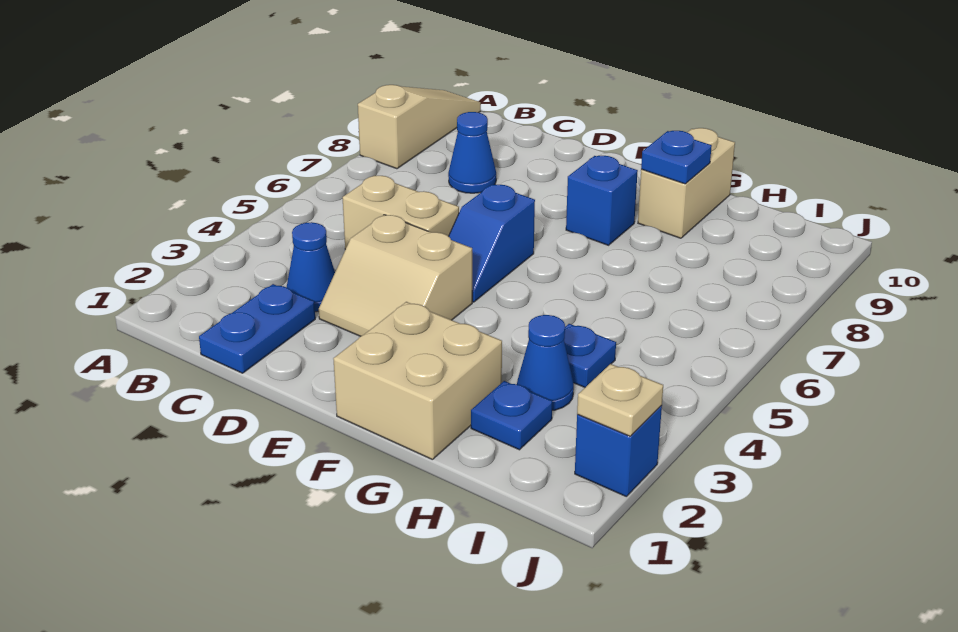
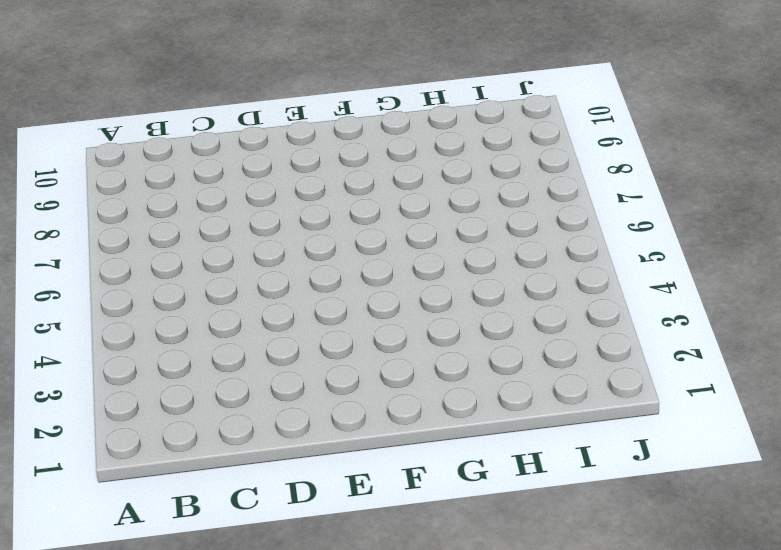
none -> tan slope A8:A10 level 1 top 8
none -> blue plate C1:C2 level 1
none -> blue cone C3 level 1

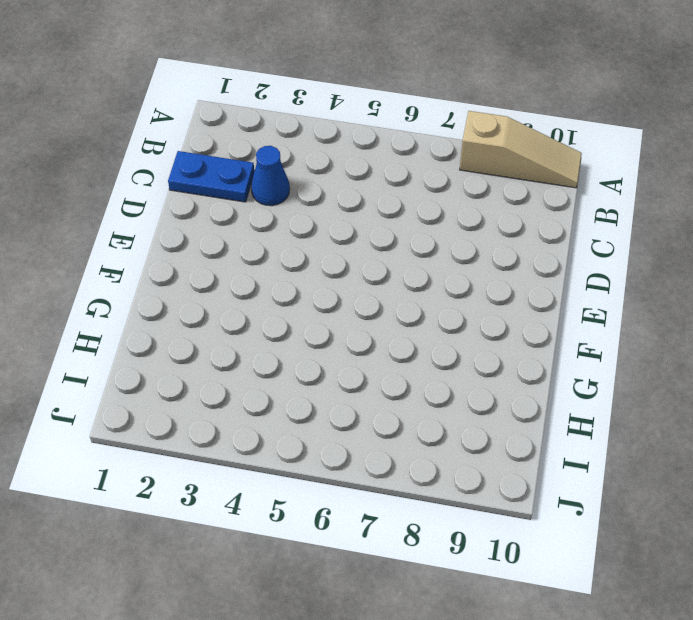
none -> tan brick C5:D5 level 1
none -> blue cone C8 level 1
none -> tan slope D3:E4 level 1 top 4

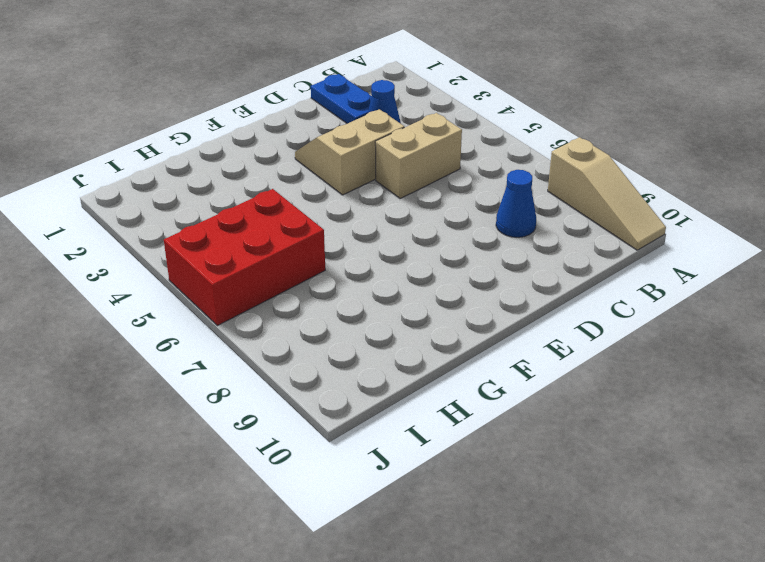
red brick H5:J6 level 1 -> none
none -> blue slope E5:E6 level 1 top 6
none -> tan brick F1:G2 level 1
none -> blue brick F8 level 1

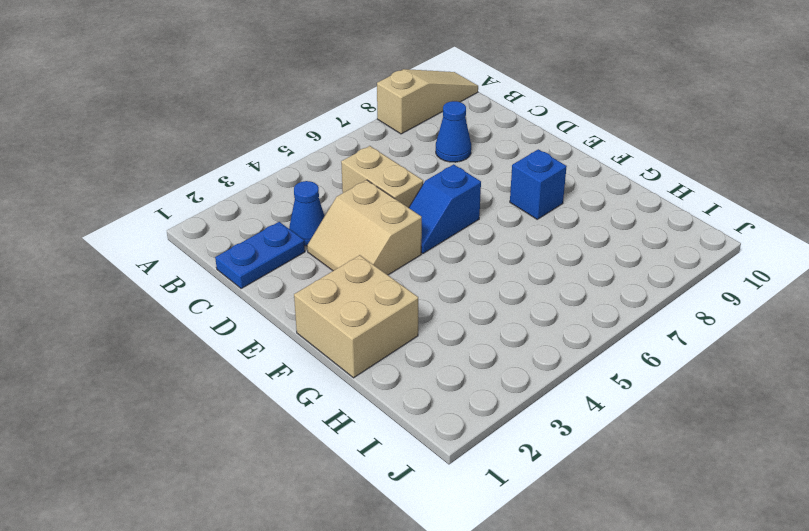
none -> tan brick G9:G10 level 1
none -> blue plate H2 level 1
none -> blue cone H3 level 1

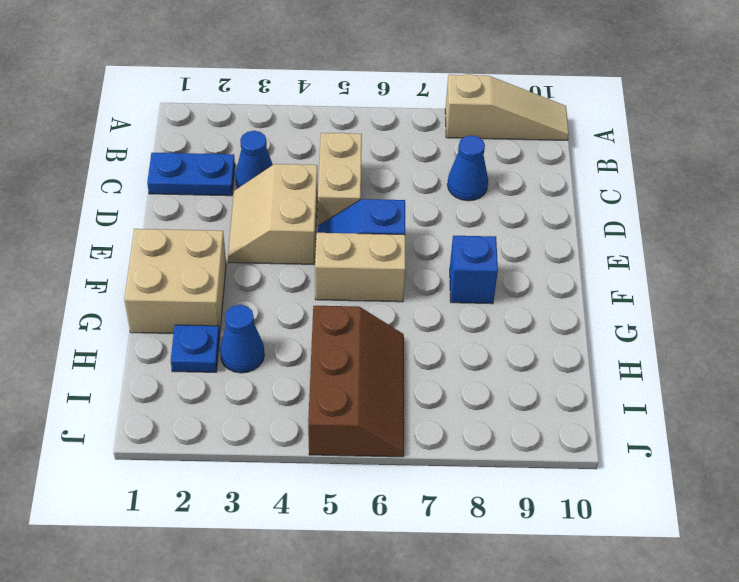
tan brick F5:F6 level 1 -> tan brick G9:G10 level 1
brown slope H5:J6 level 1 top 5 -> none
none -> blue plate H4 level 1
none -> blue brick J2 level 1
none -> blue plate G9 level 2

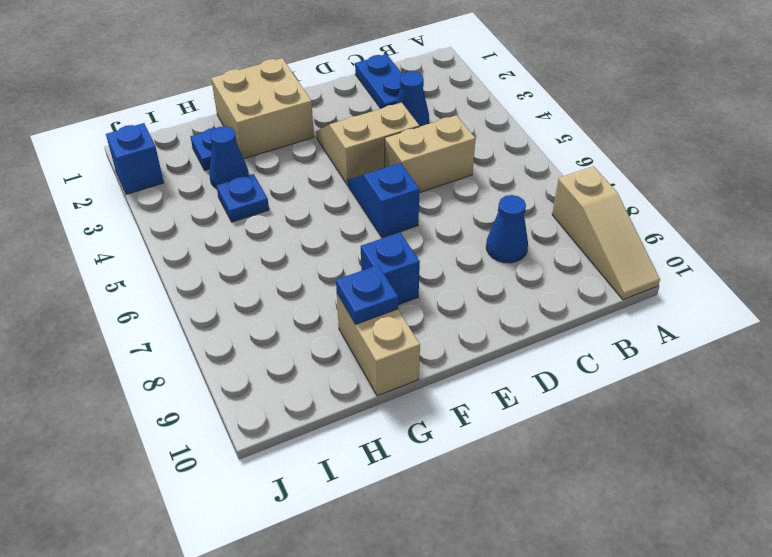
none -> tan plate J2 level 2

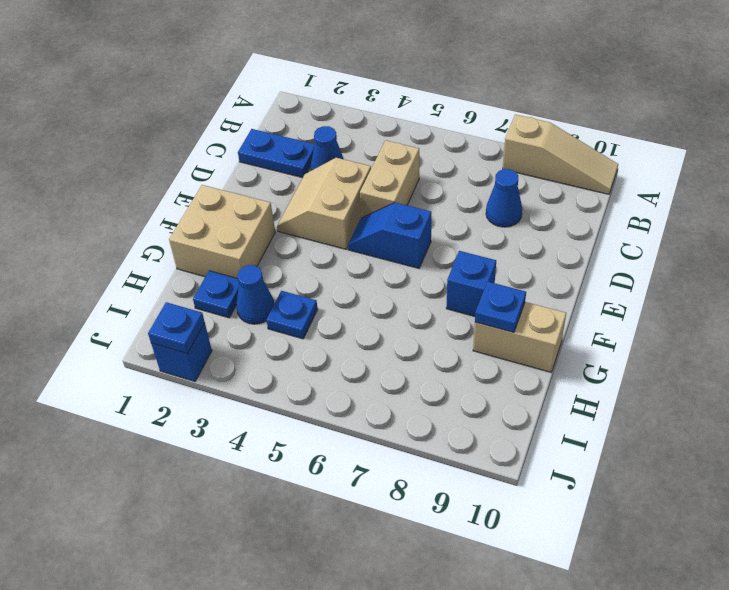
blue plate J2 level 2 -> tan plate J2 level 2

